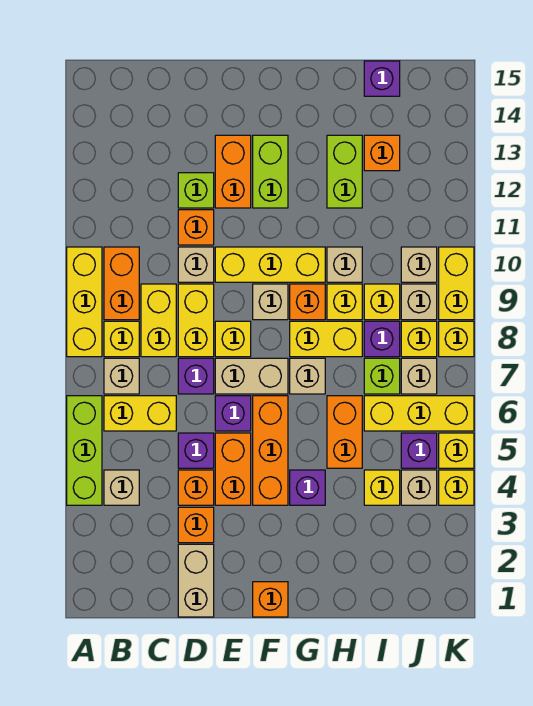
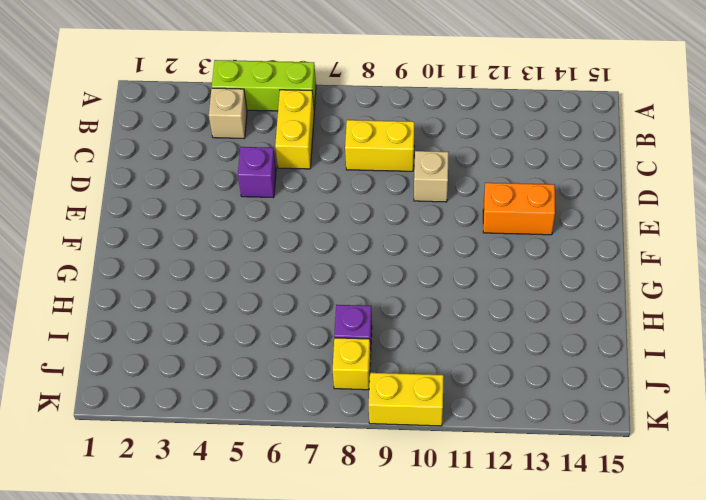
none -> yellow brick A8:A10 level 1
none -> tan brick B7 level 1
none -> yellow brick B8 level 1
none -> orange brick B9:B10 level 1

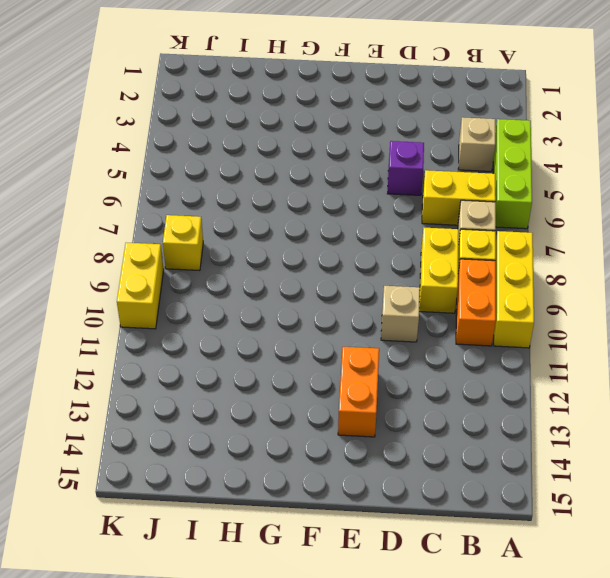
none -> tan brick D1:D2 level 1
none -> orange brick D3 level 1
none -> orange brick D4 level 1
none -> purple brick D7 level 1

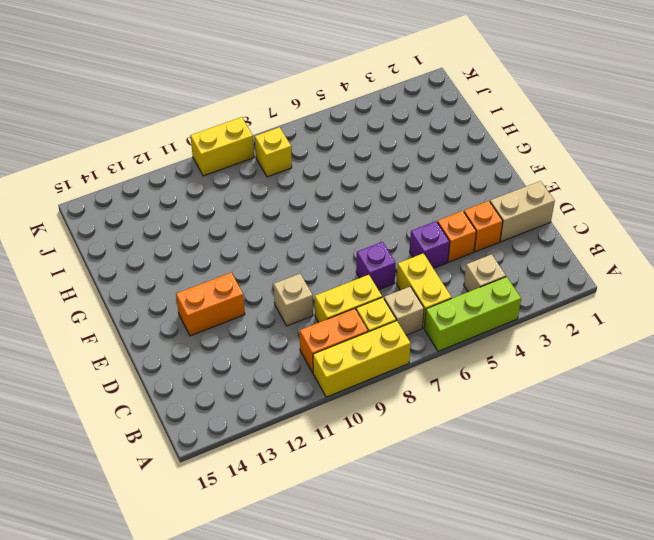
none -> yellow brick D8:D9 level 1
none -> orange brick D11 level 1
none -> lime brick D12 level 1
none -> orange brick E4:E5 level 1

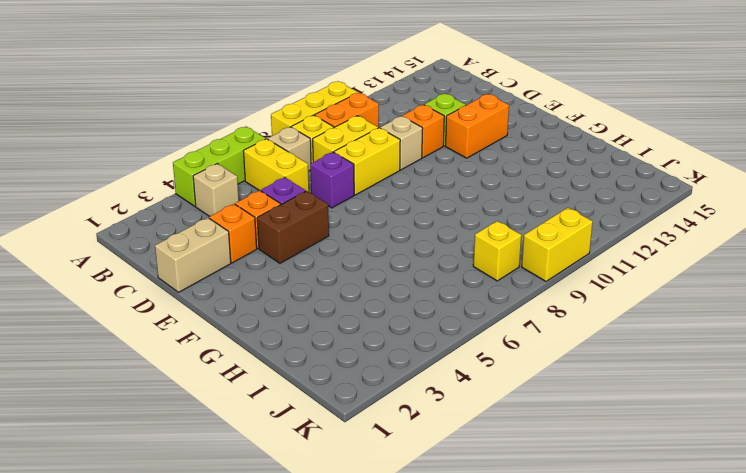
brown brick E4:E5 level 1 -> orange brick E4:E5 level 1
none -> purple brick E6 level 1
none -> tan brick E7:F7 level 1
none -> yellow brick E8 level 1
none -> yellow brick E10:G10 level 1

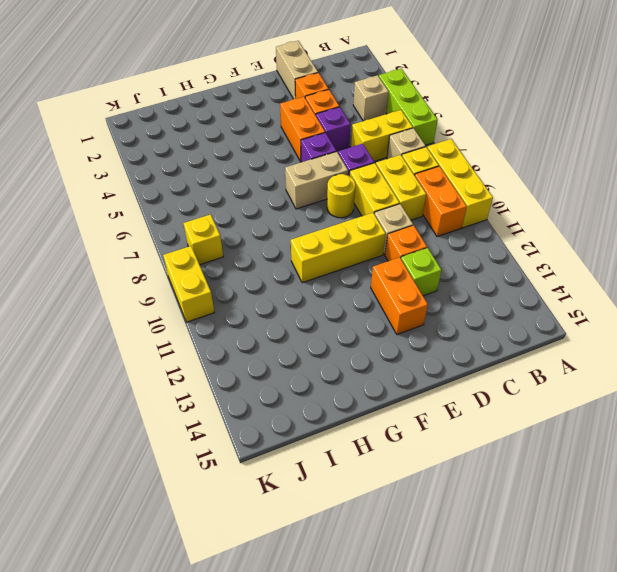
yellow round brick E8 level 1 -> yellow brick E8 level 1
none -> orange brick F1 level 1
none -> orange brick F4:F6 level 1
none -> tan brick F9 level 1
none -> lime brick F12:F13 level 1

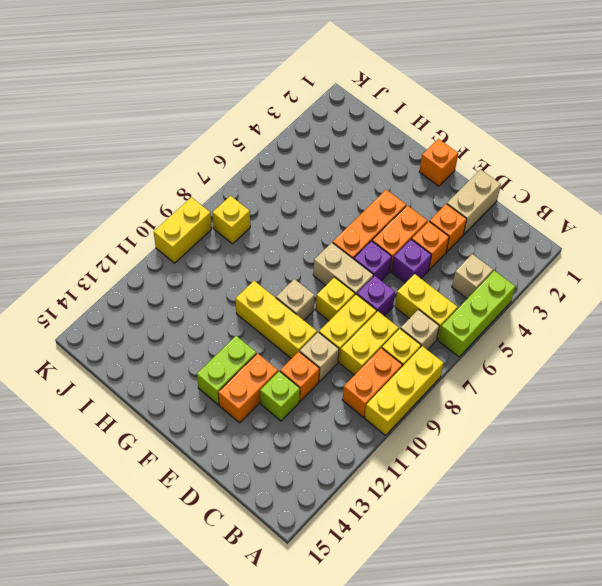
none -> purple brick G4 level 1
none -> tan brick G7 level 1
none -> yellow brick G8:H8 level 1
none -> orange brick G9 level 1

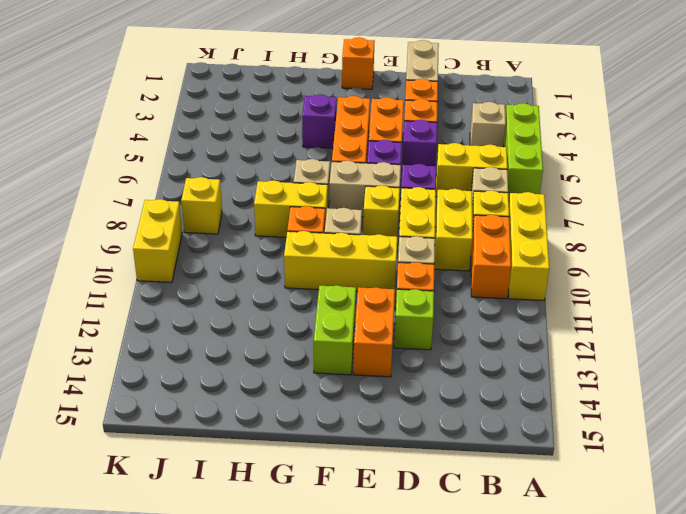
none -> orange brick H5:H6 level 1
none -> yellow brick H9 level 1
none -> tan brick H10 level 1
none -> lime brick H12:H13 level 1

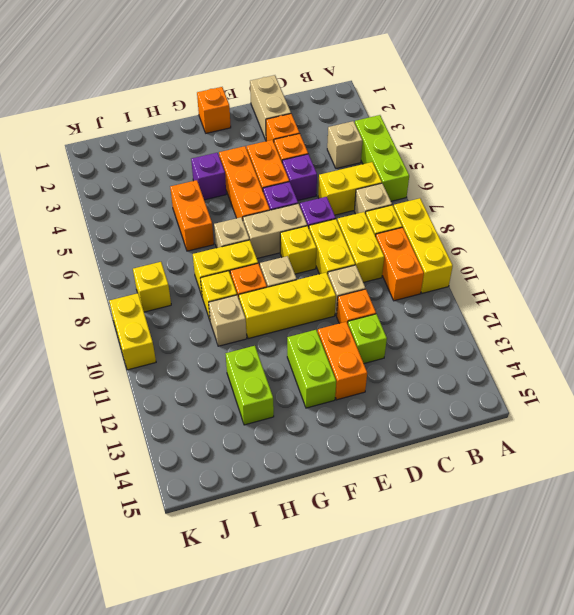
none -> yellow brick I4 level 1
none -> yellow brick I6:K6 level 1
none -> lime brick I7 level 1
none -> purple brick I8 level 1

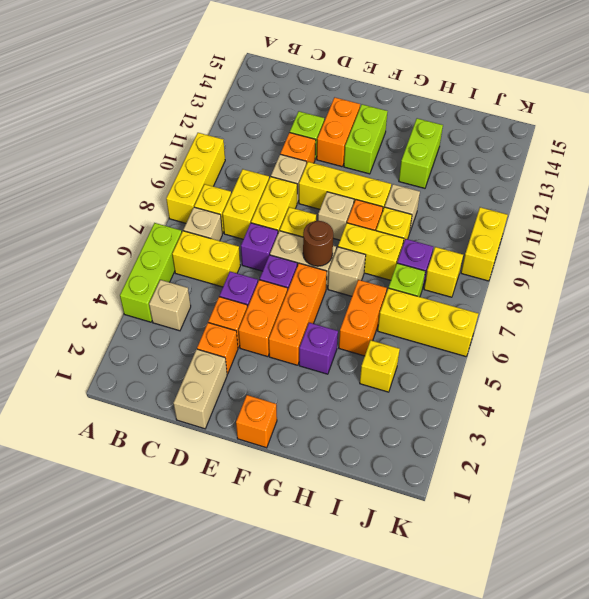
brown round brick F7 level 2 -> none
none -> orange brick B9:B10 level 1
none -> yellow brick I9 level 1
none -> orange brick I13 level 1
none -> purple brick I15 level 1

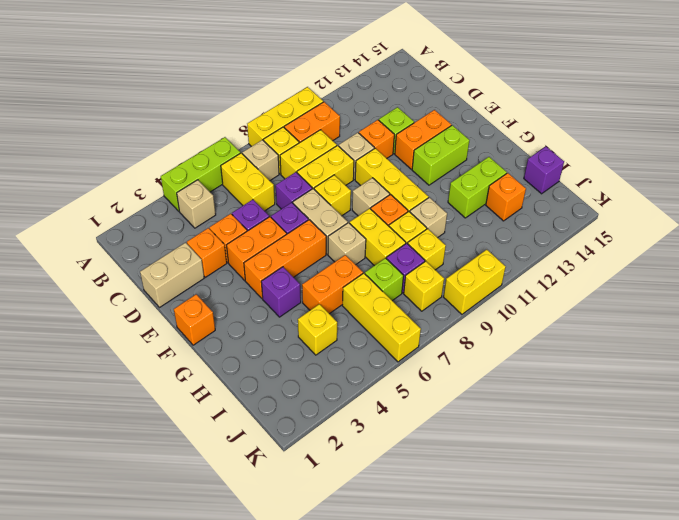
none -> tan brick J4 level 1
none -> purple brick J5 level 1
none -> tan brick J7 level 1
none -> tan brick J9 level 1

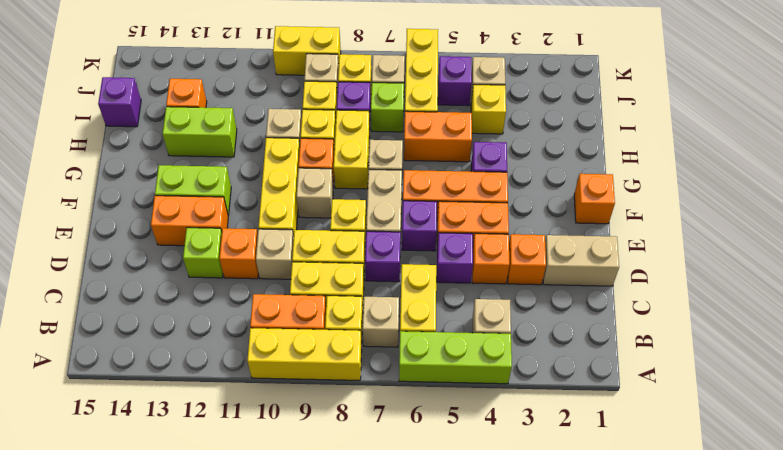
none -> tan brick J10 level 1
none -> yellow brick K4 level 1
none -> yellow brick K5 level 1
none -> yellow brick K8 level 1

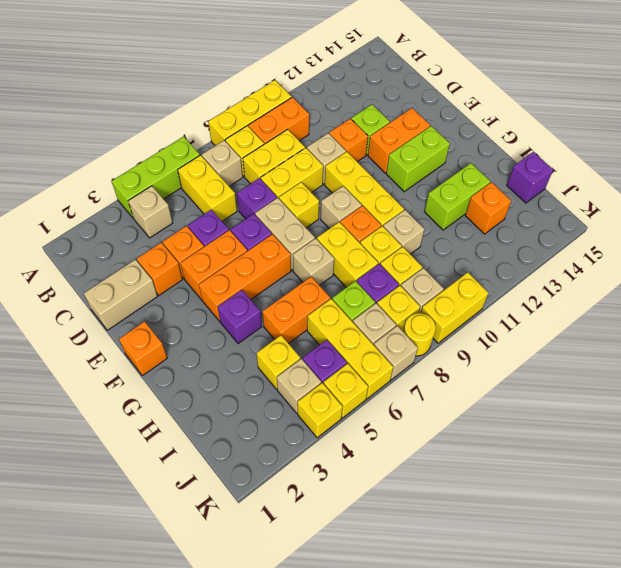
tan brick K7 level 1 -> tan brick J10 level 1
yellow round brick K8 level 1 -> yellow brick K8 level 1

